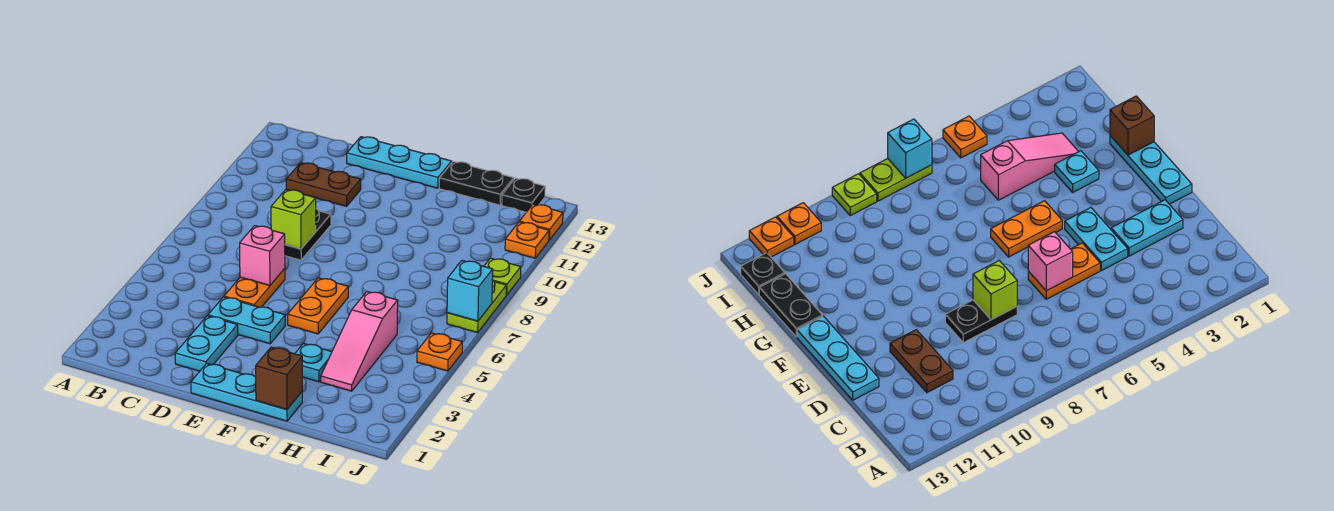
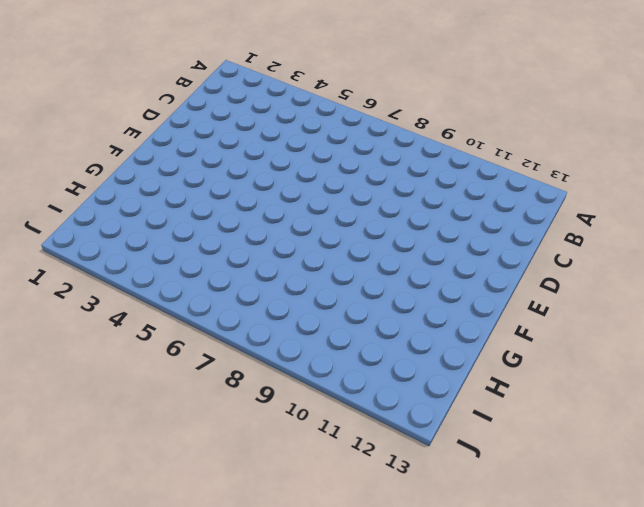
none -> brown plate C11:D11 level 1
none -> cyan plate D2:D3 level 1
none -> cyan plate D4:E4 level 1

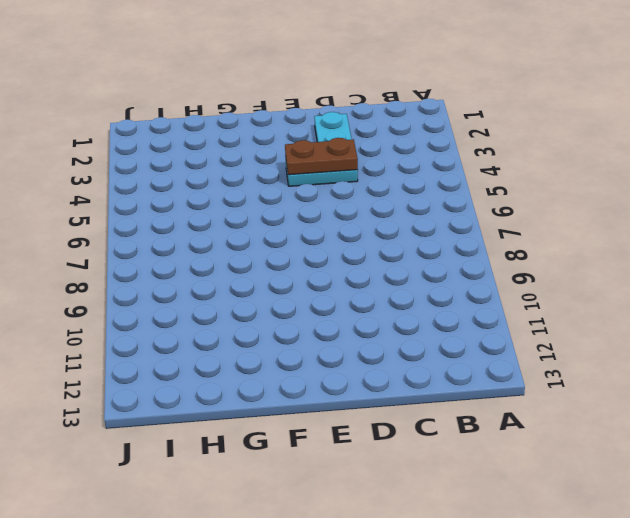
brown plate D4:E4 level 2 -> brown plate C11:D11 level 1
none -> orange plate D5:D6 level 1
none -> black plate D8:D9 level 1
none -> cyan plate D13:F13 level 1

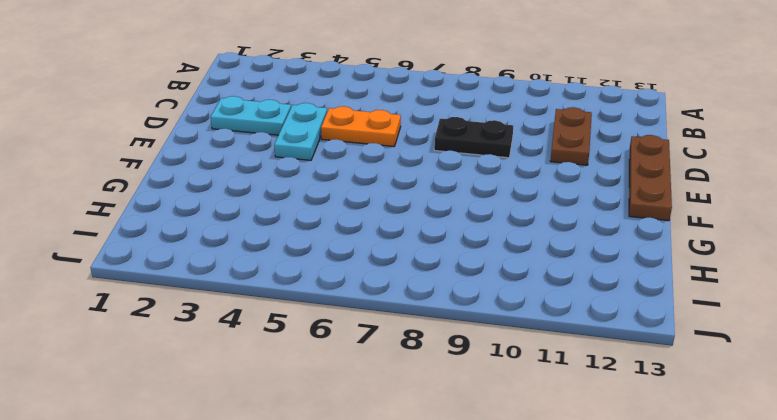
brown plate D13:F13 level 1 -> cyan plate D13:F13 level 1
none -> cyan plate E1:G1 level 1
none -> orange plate F5:F6 level 1
none -> cyan plate G3 level 1

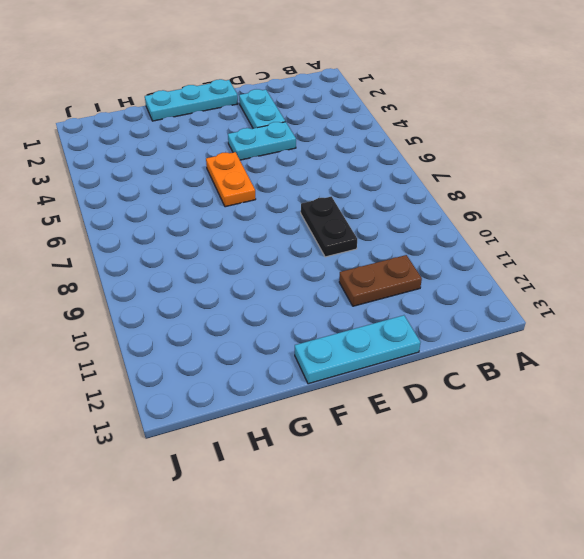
none -> orange plate D5:D6 level 1
none -> cyan plate G3 level 1
none -> black plate G13:H13 level 1

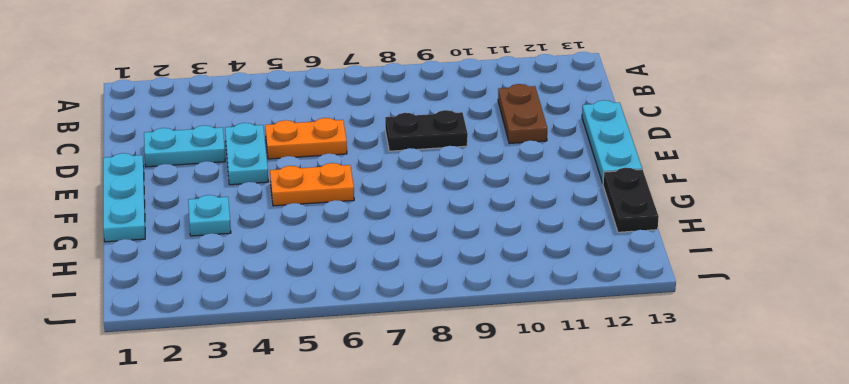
none -> pink slope H3:H5 level 1 top 5
none -> black plate I13 level 1
none -> orange plate J5 level 1

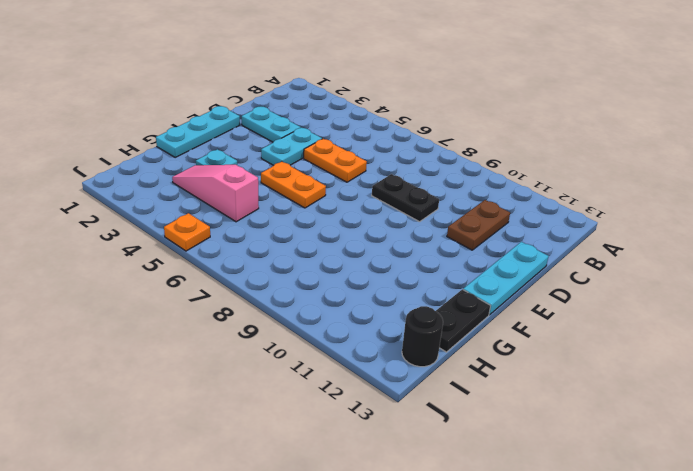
black round brick I13 level 1 -> black plate I13 level 1
none -> lime plate J7:J8 level 1
none -> lime plate J9 level 1
none -> orange plate J11 level 1

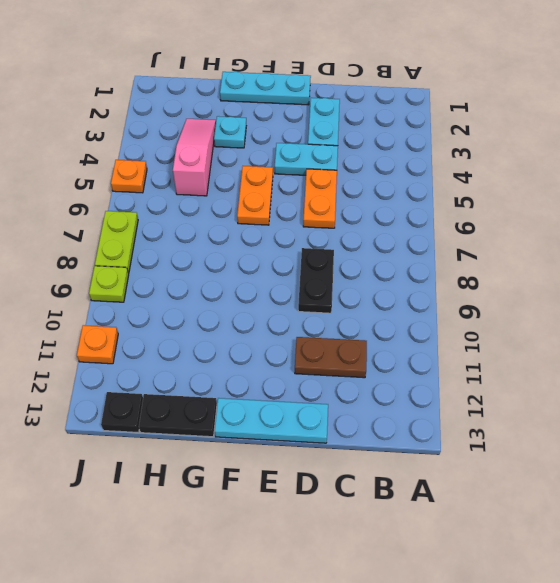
none -> orange plate J12 level 1
none -> pink brick D6 level 2
none -> lime brick D8 level 2

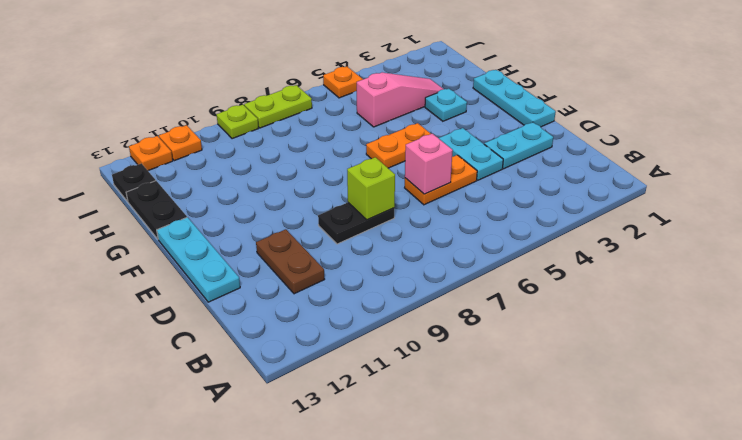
none -> brown brick G1 level 2
none -> cyan brick J7 level 2

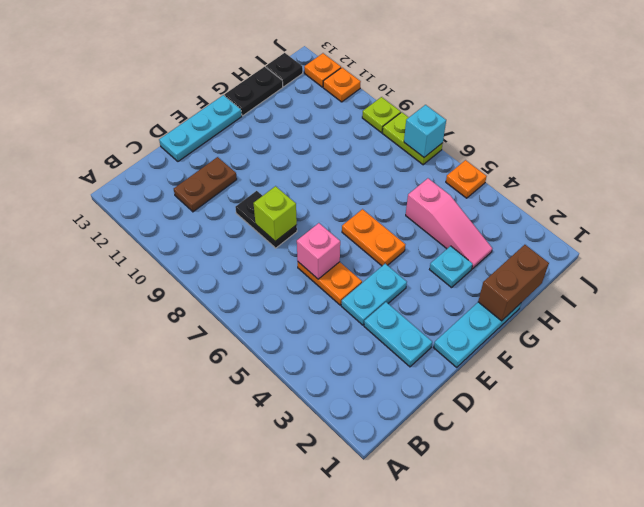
brown brick G1:H1 level 2 -> brown brick G1 level 2

